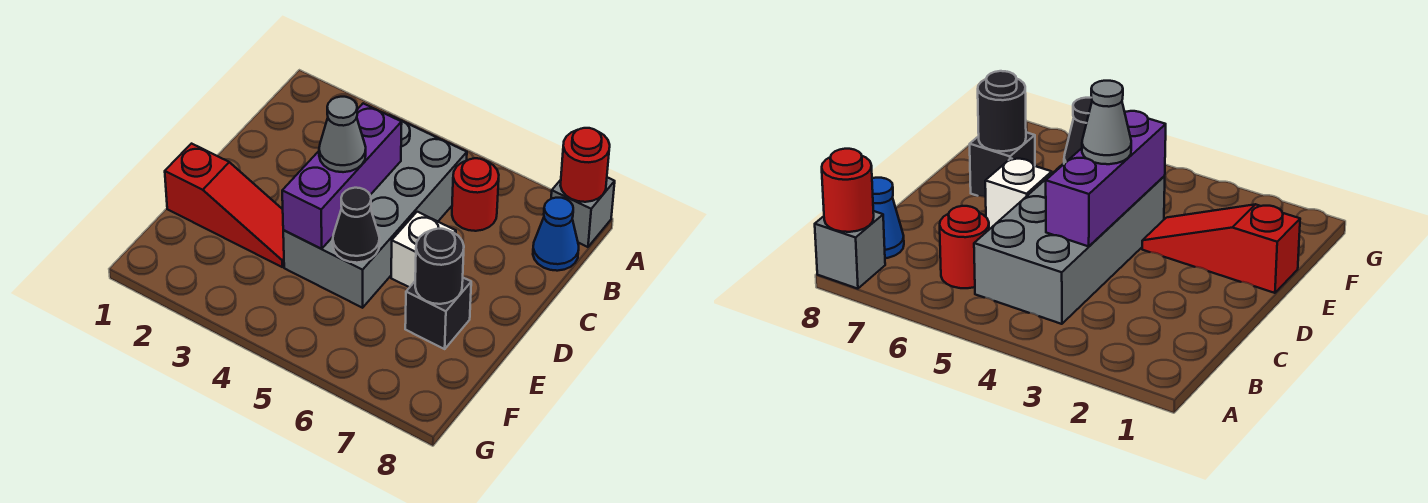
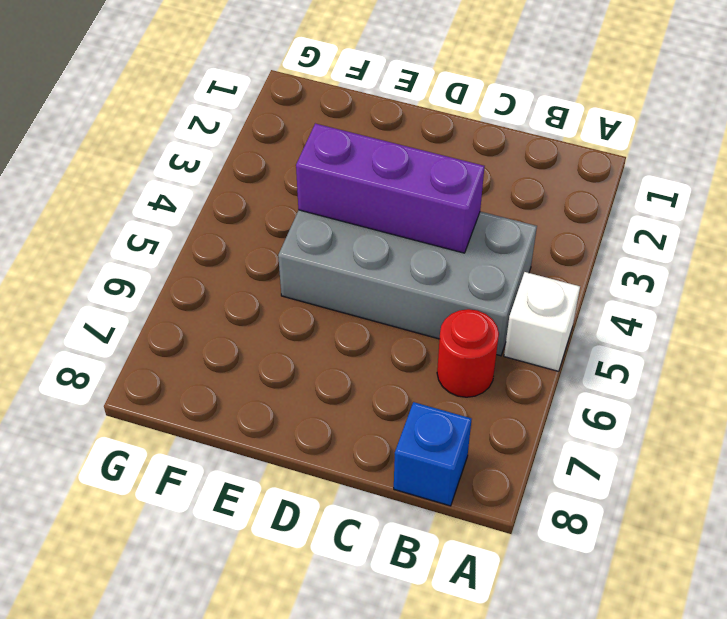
white brick A5 level 1 -> white brick D6 level 1
blue brick B8 level 1 -> blue cone B8 level 1
none -> grey brick A8 level 1
none -> red slope E1:E3 level 1 top 1
none -> black brick E7 level 1

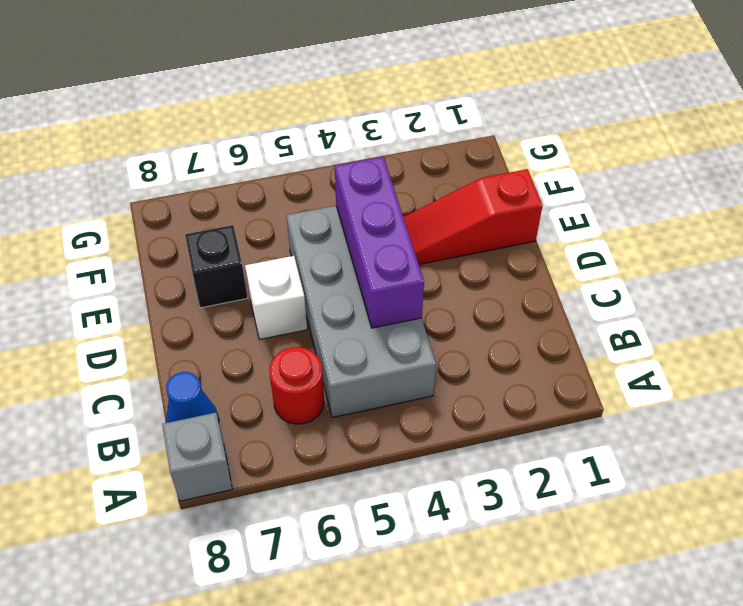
none -> red round brick A8 level 2
none -> black cone E5 level 2
none -> black round brick E7 level 2

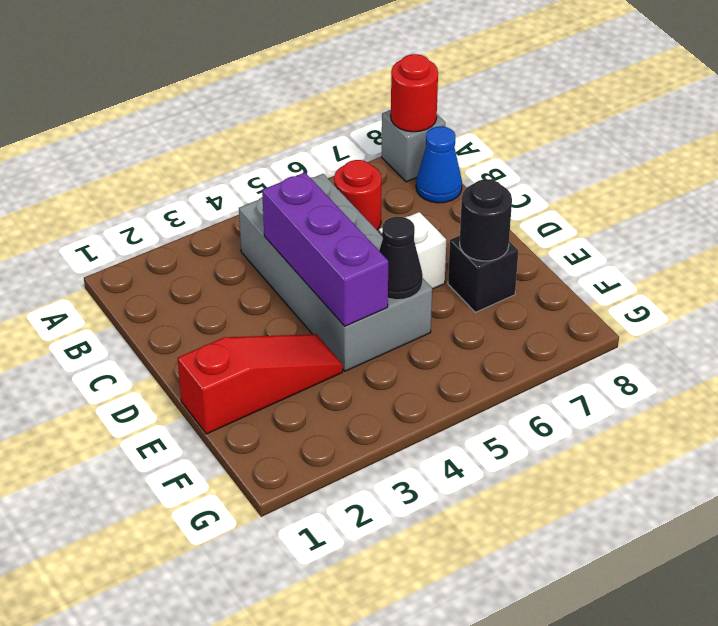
none -> grey cone D4 level 3

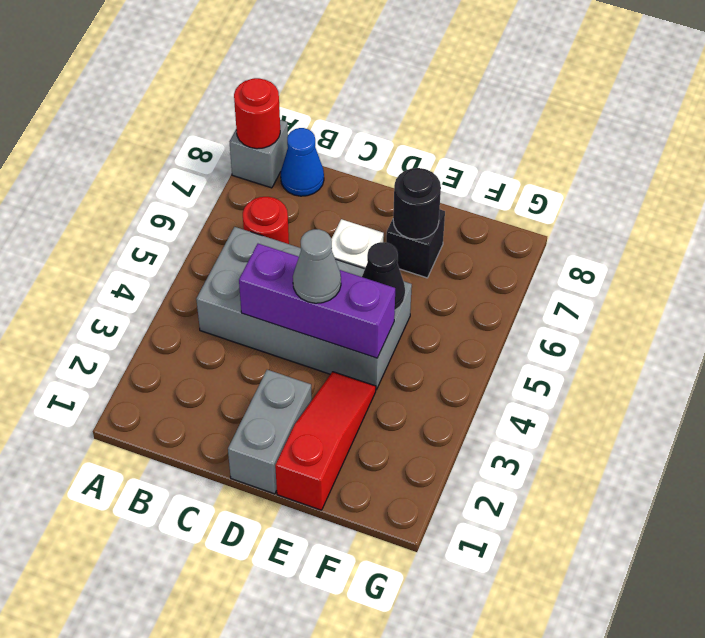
grey brick D1:D2 level 1 -> none

